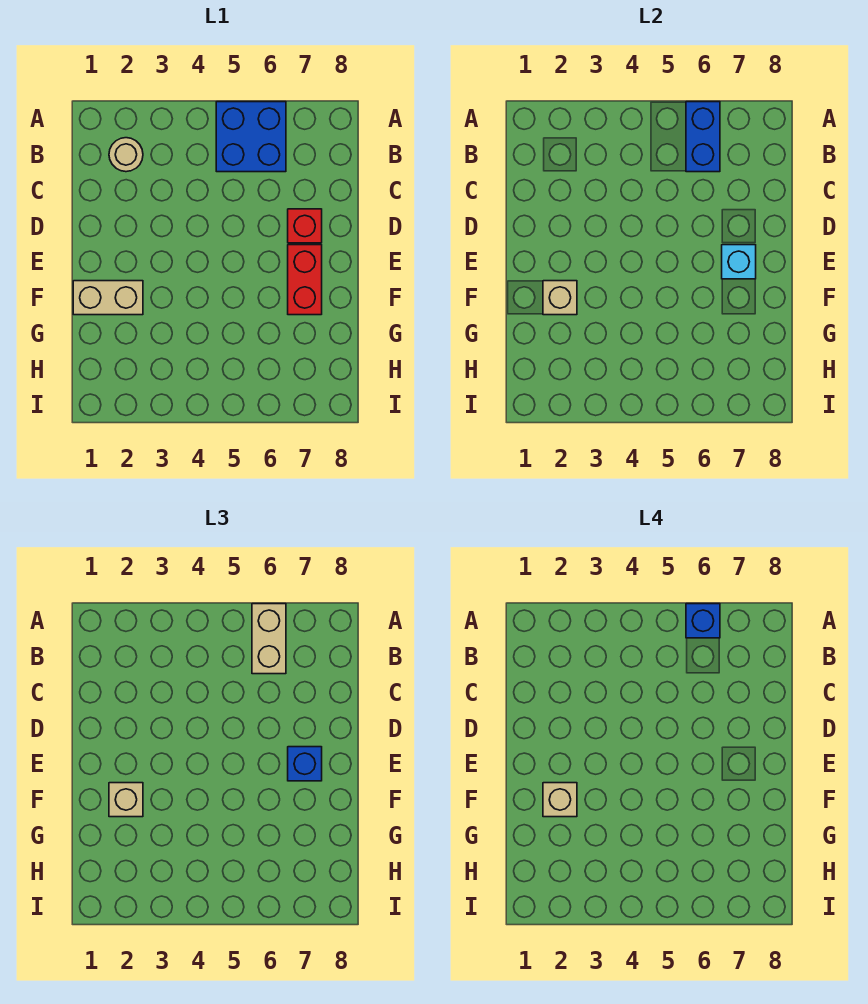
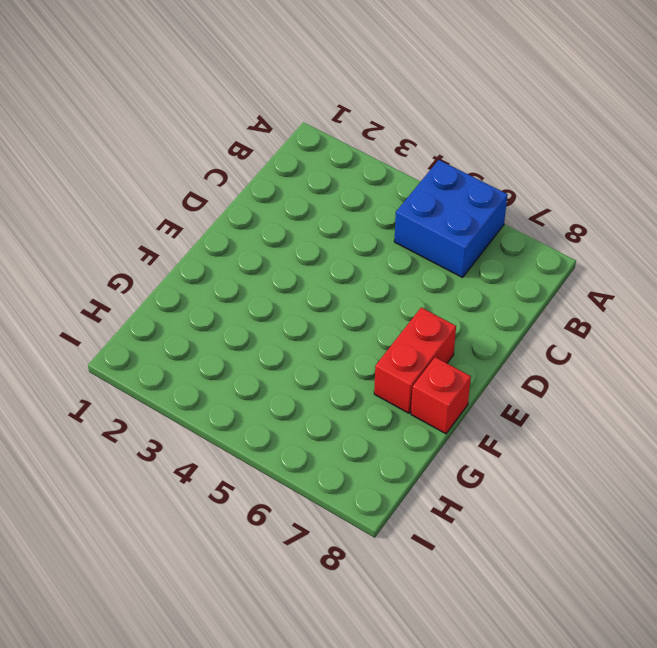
red brick F8 level 1 -> red brick D7 level 1
none -> tan round brick B2 level 1
none -> tan brick F1:F2 level 1
none -> blue brick A6:B6 level 2

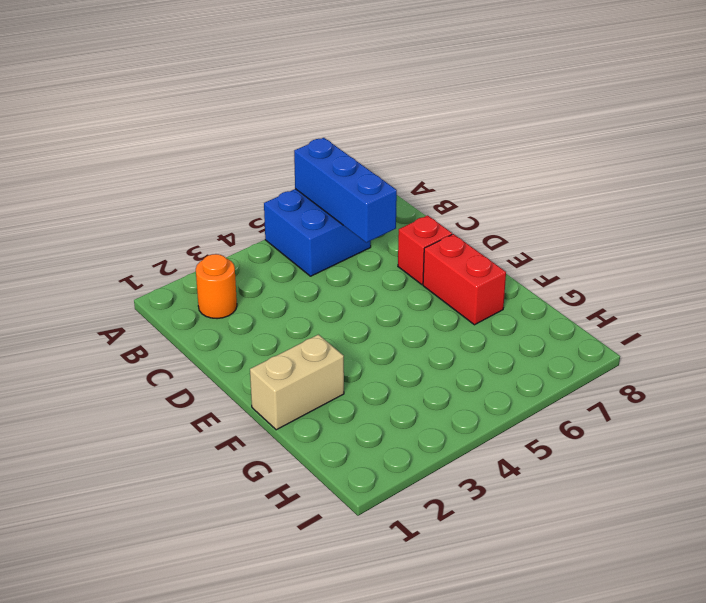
blue brick A6:C6 level 2 -> blue brick A6:B6 level 2
orange round brick B2 level 1 -> tan round brick B2 level 1
none -> cyan brick E7 level 2
none -> tan brick F2 level 2
none -> tan brick A6:B6 level 3

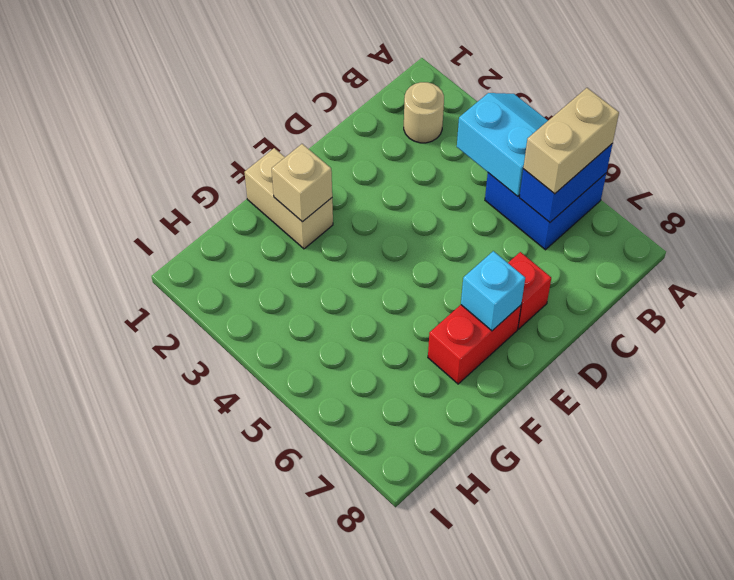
cyan slope A4:B5 level 2 top B -> none
none -> blue brick E7 level 3
none -> tan brick F2 level 3
none -> blue brick A6 level 4

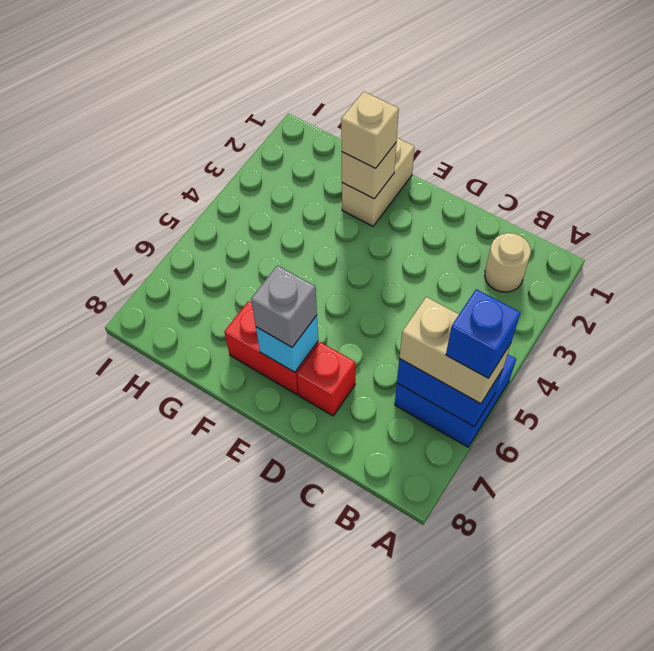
grey brick E7 level 3 -> blue brick E7 level 3
none -> tan brick F2 level 4

